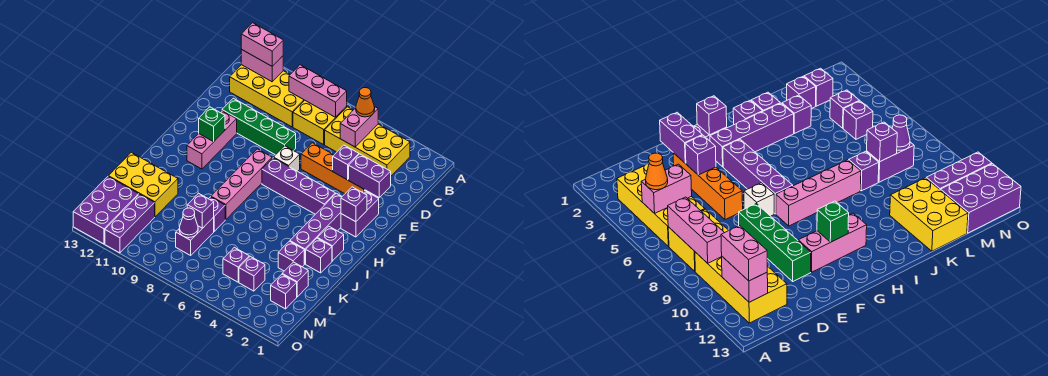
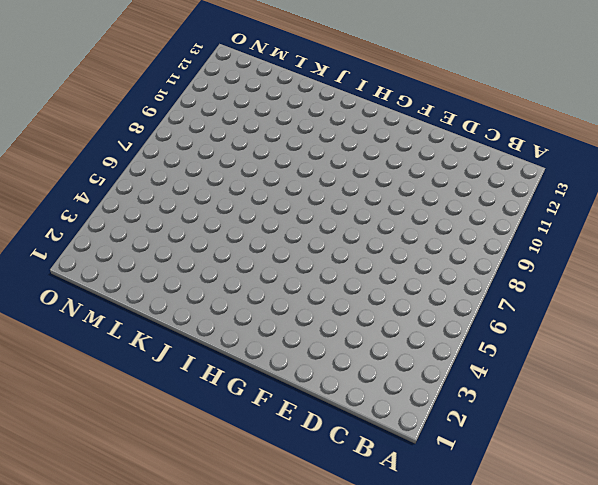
none -> yellow brick B3:C6 level 1
none -> yellow brick B7:C8 level 1
none -> yellow brick B9:C12 level 1
none -> orange brick E3:E6 level 1

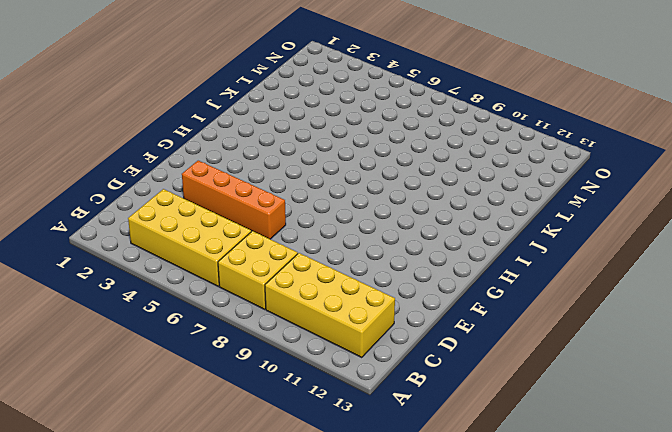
none -> green brick E8:E11 level 1
none -> purple brick F2:G2 level 1
none -> white brick F7 level 1
none -> pink brick F11:H11 level 1

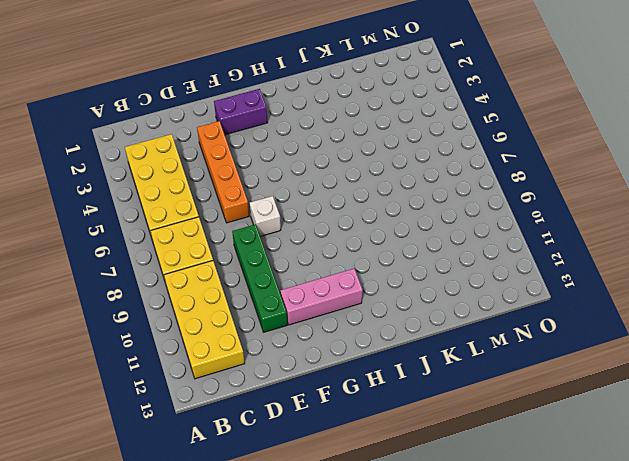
none -> purple brick G3:J3 level 1
none -> purple brick G4:G7 level 1
none -> pink brick G8:J8 level 1
none -> purple brick I2 level 1

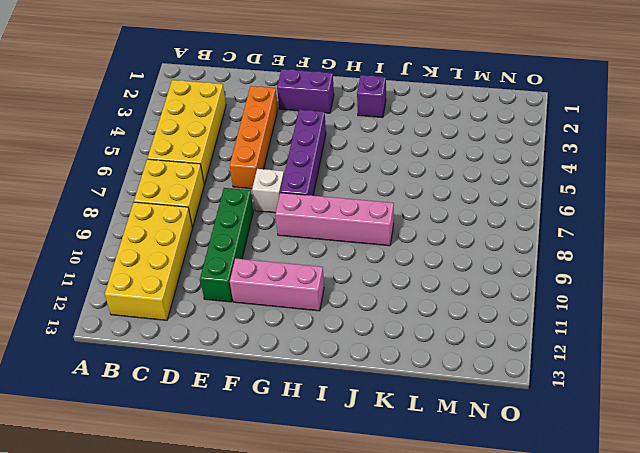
none -> purple brick G3:J3 level 1
none -> purple brick J2 level 1
none -> purple brick K3 level 1
none -> purple brick K8 level 1

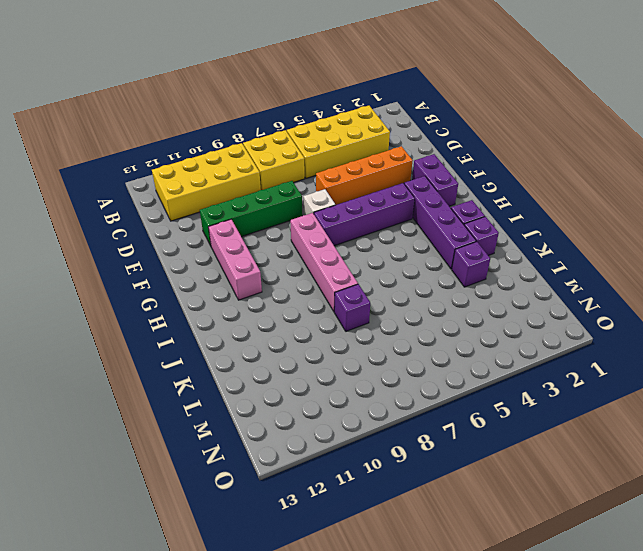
none -> yellow brick K11:L13 level 1
none -> purple brick L2 level 1
none -> purple brick L8:M8 level 1
none -> purple brick M2 level 1

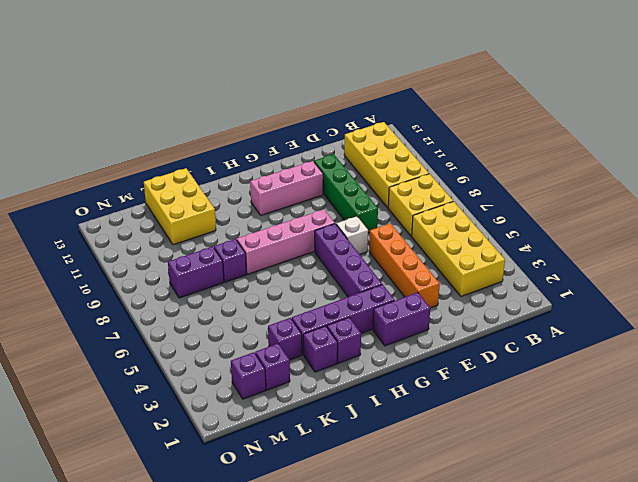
none -> purple brick M4 level 1
none -> purple brick M5 level 1
none -> purple brick M11:O11 level 1
none -> purple brick M12:O13 level 1

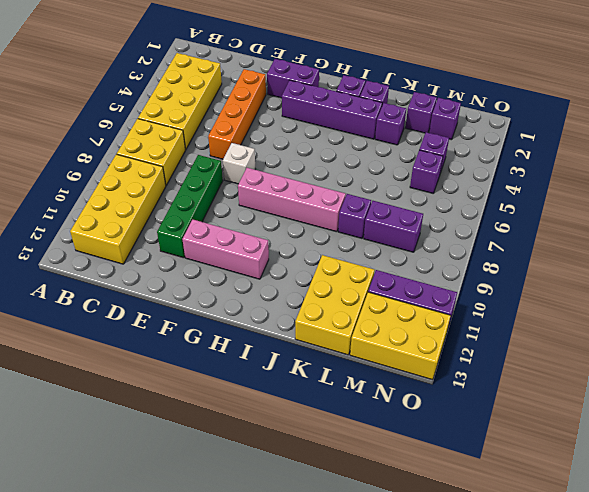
yellow brick M12:O13 level 1 -> purple brick M12:O13 level 1
none -> purple brick G4:G7 level 1
none -> pink brick B5:C5 level 2
none -> pink brick B7:B9 level 2
none -> pink brick B11:B12 level 2

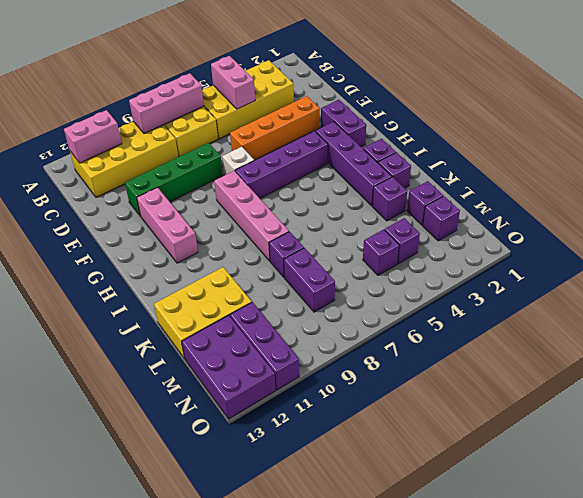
none -> purple brick E2:E3 level 2
none -> purple brick E4 level 2
none -> purple brick G2 level 2
none -> green brick G11 level 2

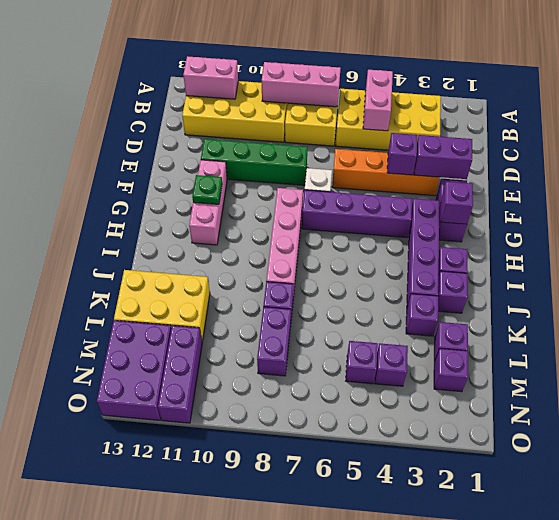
green plate G11 level 2 -> green brick G11 level 2
none -> purple brick L8 level 2
none -> purple cone M8 level 2
none -> orange cone B5 level 3
none -> pink brick B11:B12 level 3

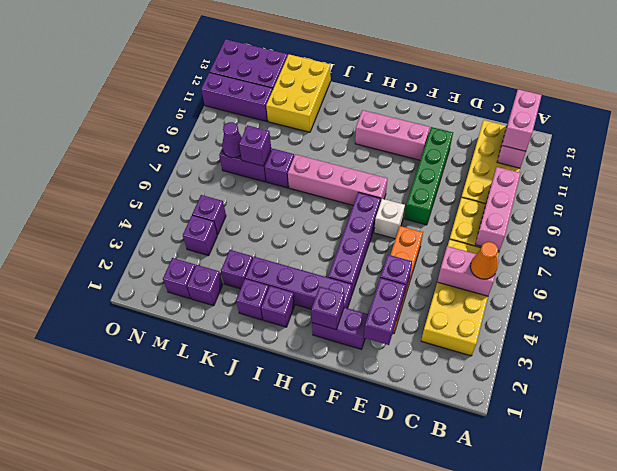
none -> green brick G11 level 2

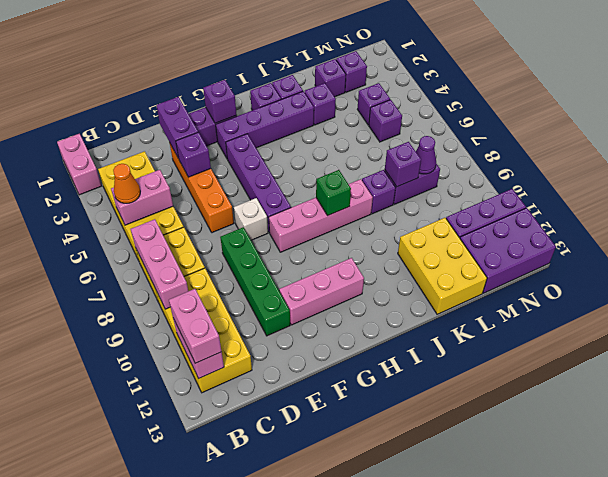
pink brick A1:A2 level 1 -> none
green brick I8 level 2 -> green brick G11 level 2

